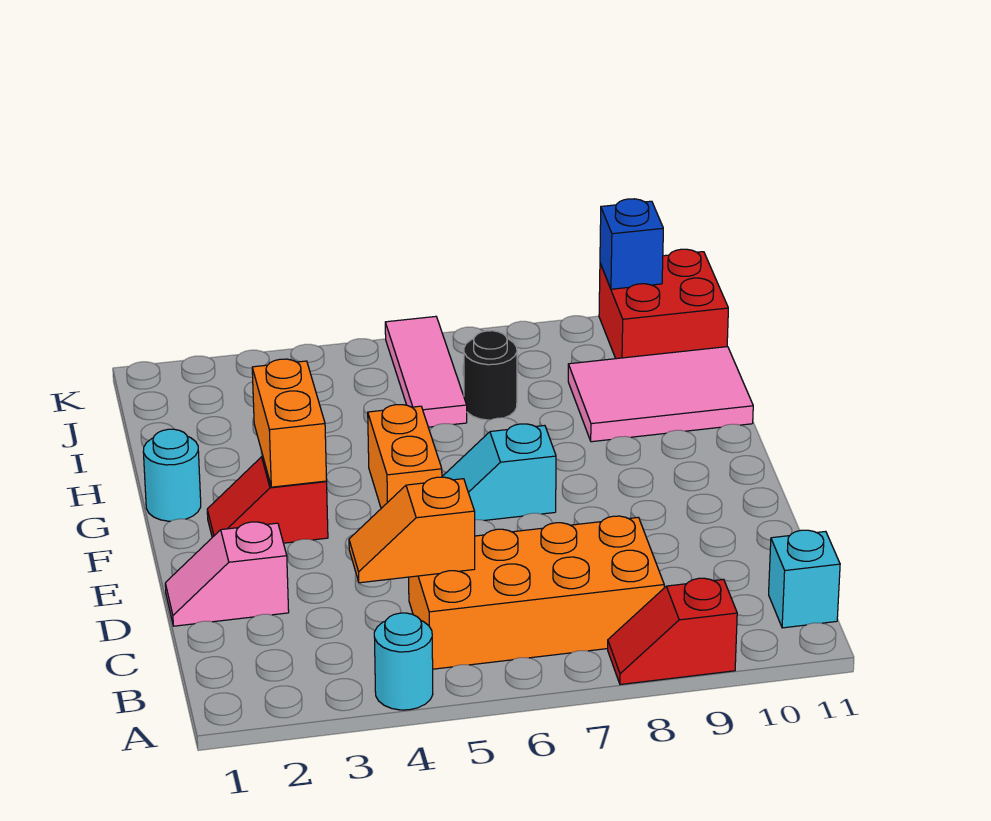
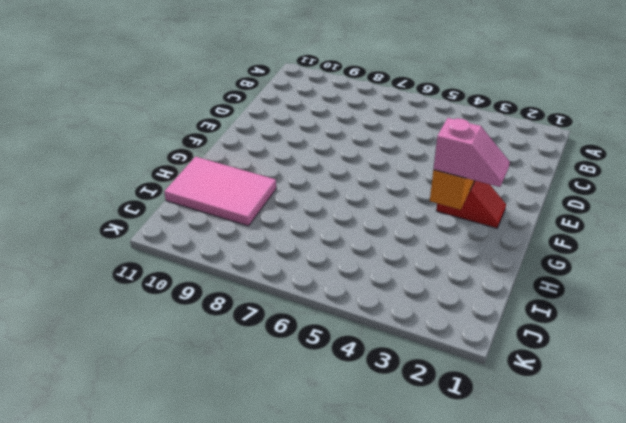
pink slope G2:G3 level 3 top 3 -> pink slope D1:D2 level 1 top 2
none -> cyan round brick A4 level 1
none -> red slope A8:A9 level 1 top 9
none -> orange brick B5:C8 level 1

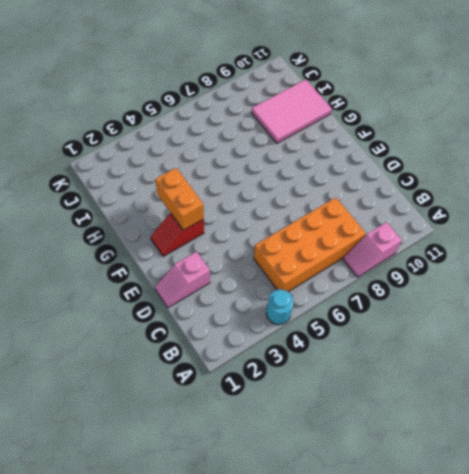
pink slope A8:A9 level 1 top 9 -> red slope A8:A9 level 1 top 9
none -> cyan brick B11 level 1
none -> orange brick F5:G5 level 1
none -> cyan slope F6:F7 level 1 top 7

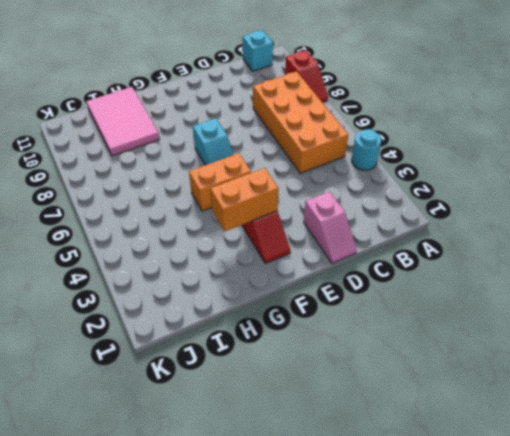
none -> cyan round brick G1 level 1
none -> pink tile I6:K6 level 1
none -> black round brick I7 level 1

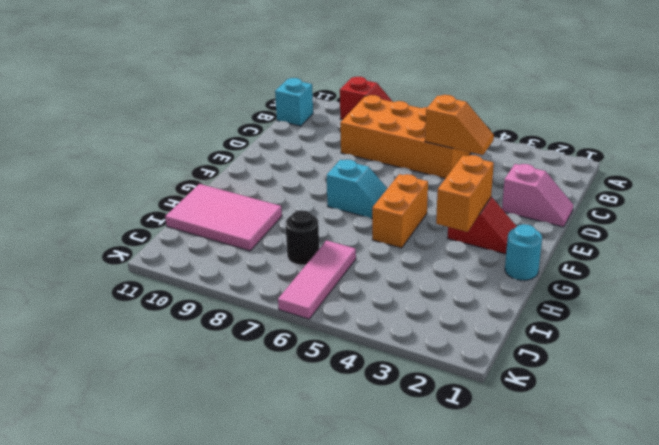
none -> cyan round brick A4 level 1
none -> red brick J10:K11 level 1
none -> blue brick K10 level 2

